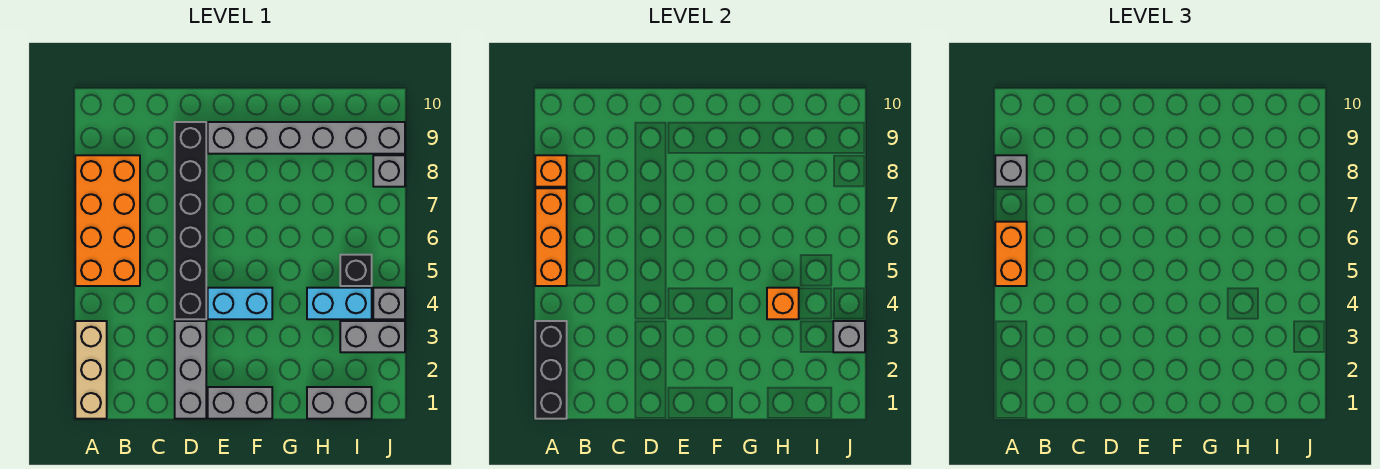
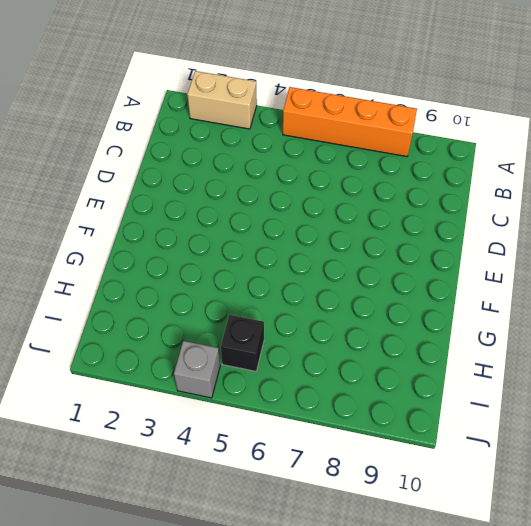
tan brick A2:A3 level 1 -> tan brick A1:A3 level 1
orange brick A5:A8 level 1 -> orange brick A5:B8 level 1
none -> grey brick D1:D3 level 1
none -> black brick D4:D9 level 1
none -> grey brick E1:F1 level 1

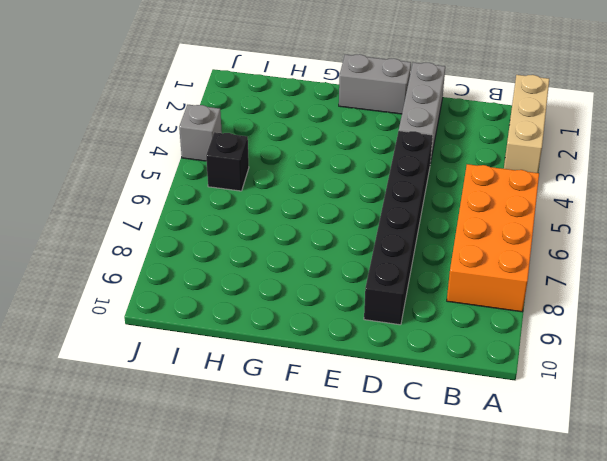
none -> cyan brick E4:F4 level 1
none -> grey brick E9:J9 level 1
none -> grey brick H1:I1 level 1

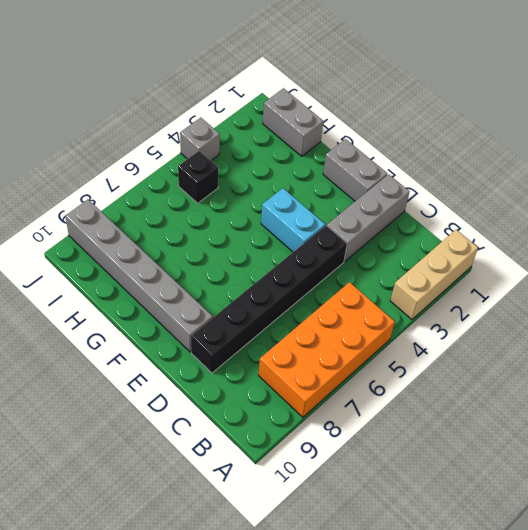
none -> cyan brick H4:I4 level 1
none -> grey brick I3:J3 level 1
none -> grey brick J8 level 1

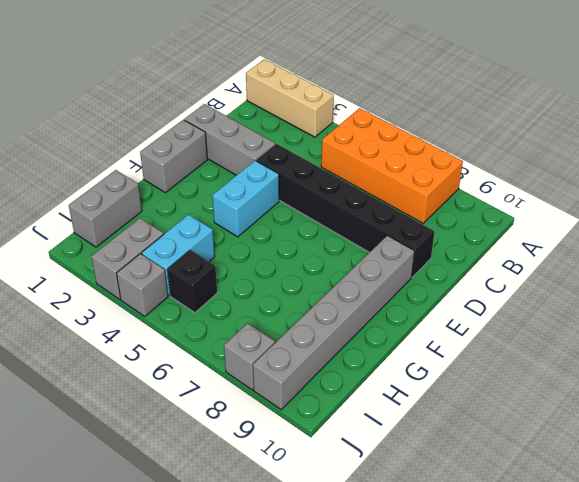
none -> black brick A1:A3 level 2
none -> orange brick A5:A7 level 2
none -> orange brick A8 level 2

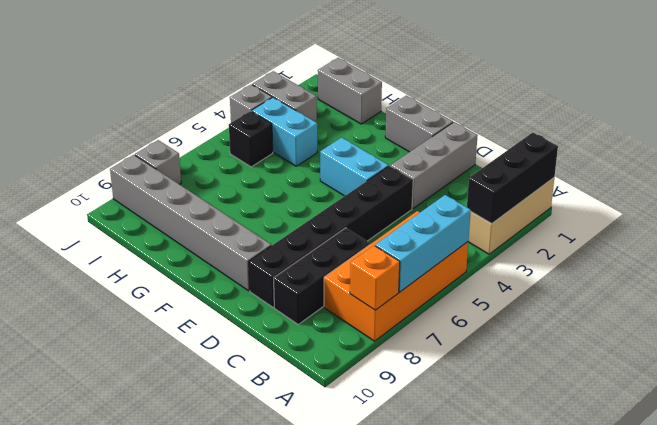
cyan brick A5:A7 level 2 -> orange brick A5:A7 level 2
black brick C7:C9 level 1 -> none
none -> orange brick H4 level 2
none -> grey brick J3 level 2
none -> orange brick A5:A6 level 3

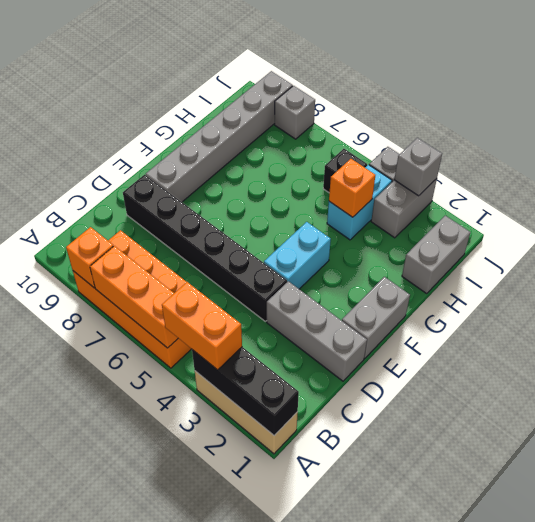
orange brick A3:A4 level 3 -> orange brick A5:A6 level 3
none -> grey brick A8 level 3

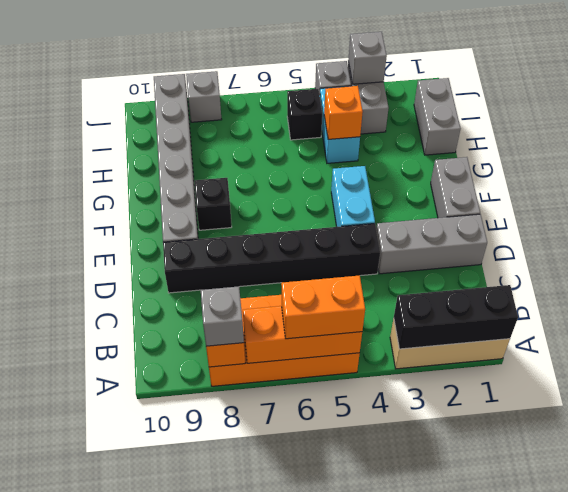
black brick F8 level 1 -> none

